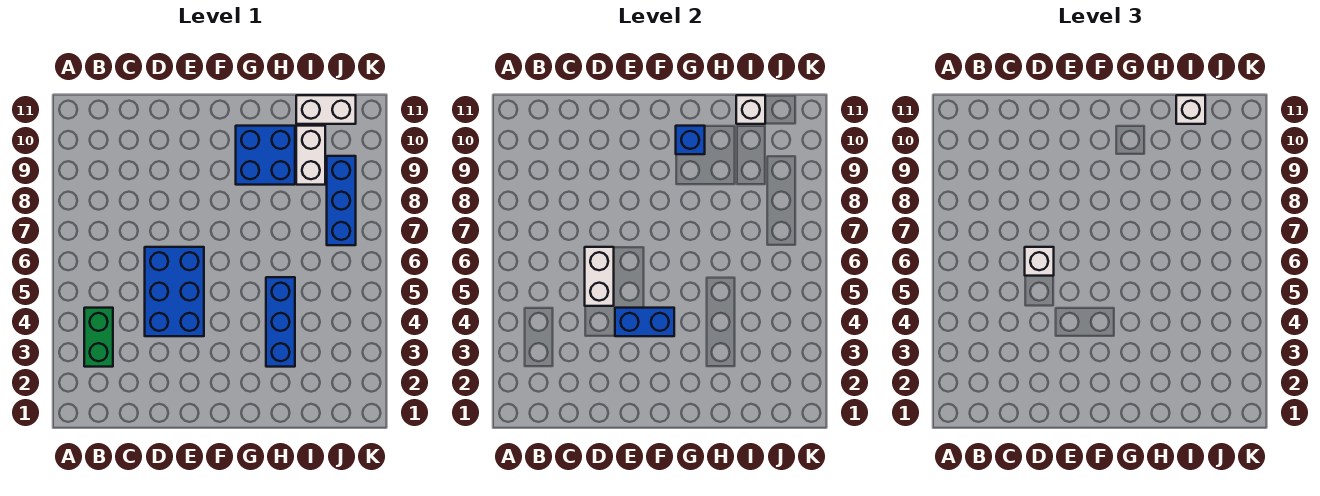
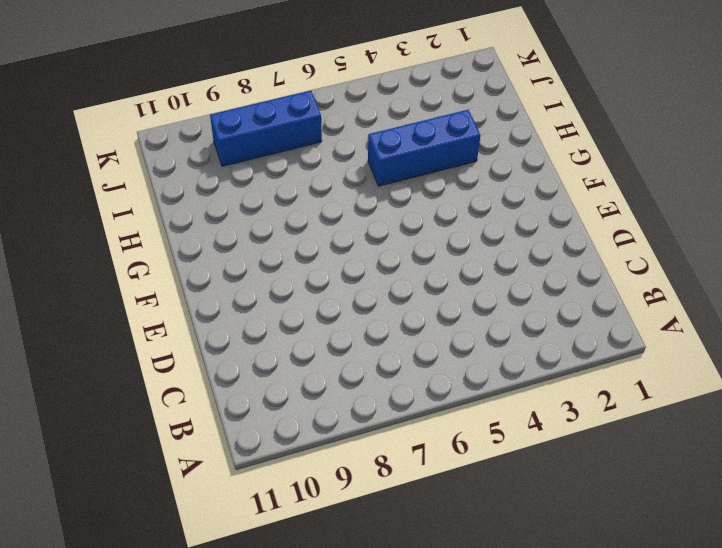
none -> green brick B3:B4 level 1
none -> blue brick D4:E6 level 1
none -> blue brick G9:H10 level 1

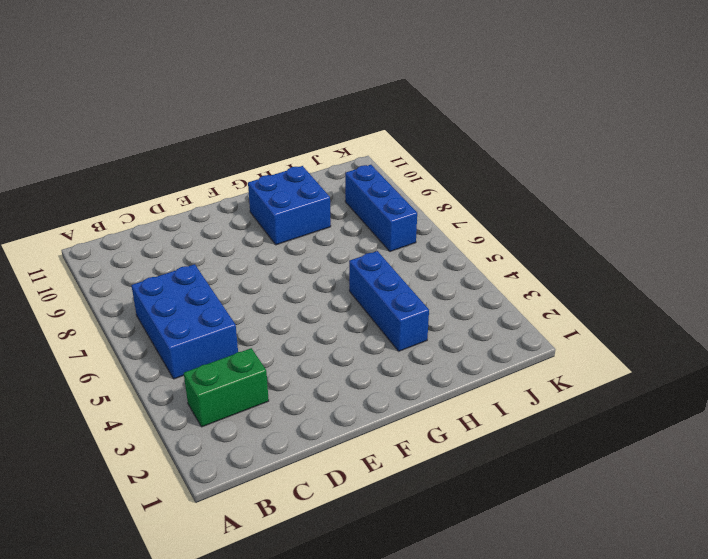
green brick B3:C3 level 1 -> green brick B3:B4 level 1
blue brick B5:C7 level 1 -> blue brick D4:E6 level 1
none -> white brick I9:I10 level 1
none -> white brick I11:J11 level 1
none -> white brick D5:D6 level 2

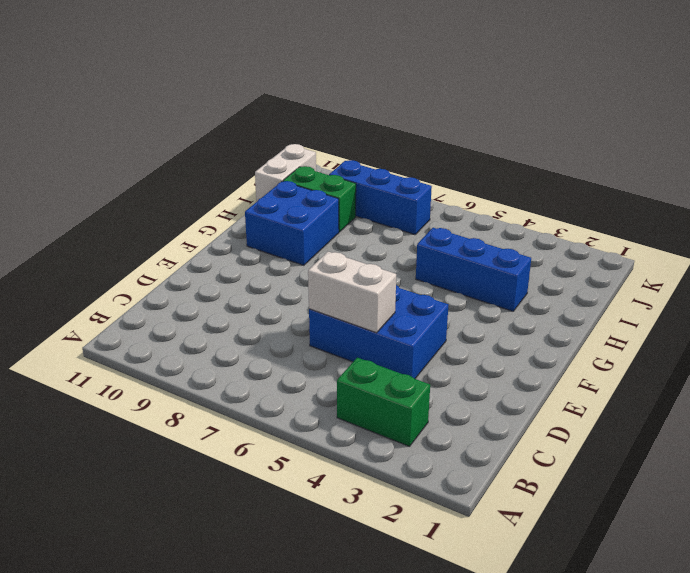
green brick I9:I10 level 1 -> white brick I9:I10 level 1
none -> blue brick E4:F4 level 2
none -> blue brick G10 level 2
none -> white brick I11 level 2

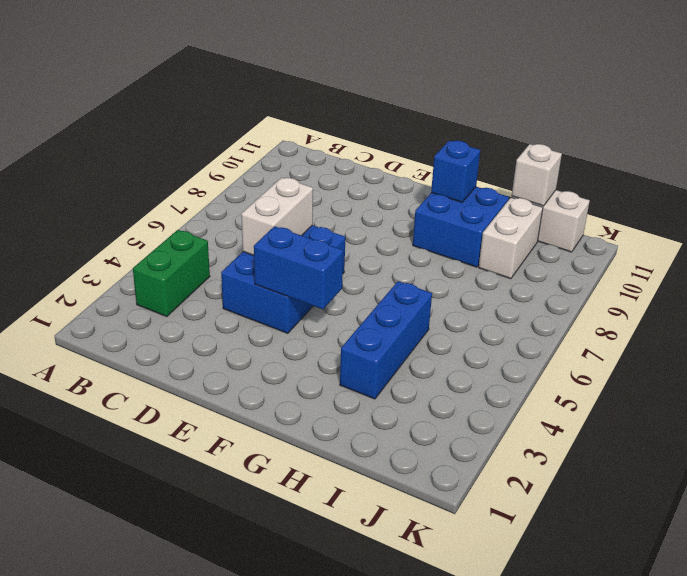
none -> blue brick J7:J9 level 1
none -> white brick D6 level 3
none -> white brick I11 level 3

